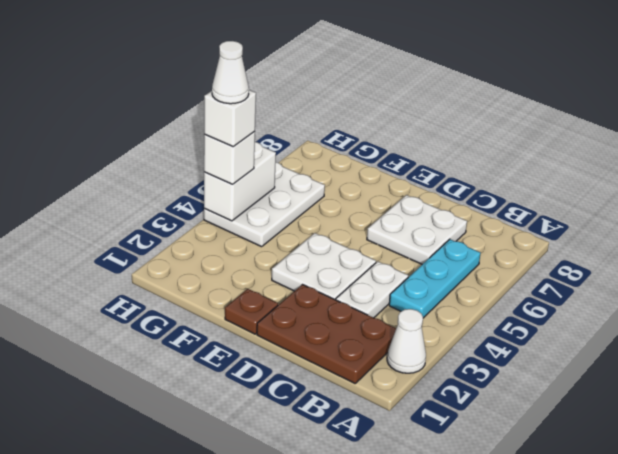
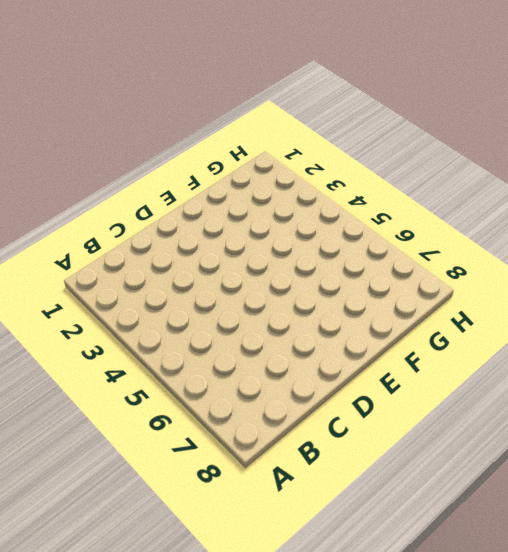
none -> white cone A2 level 1
none -> brown plate B1:D2 level 1
none -> cyan plate B4:B6 level 1

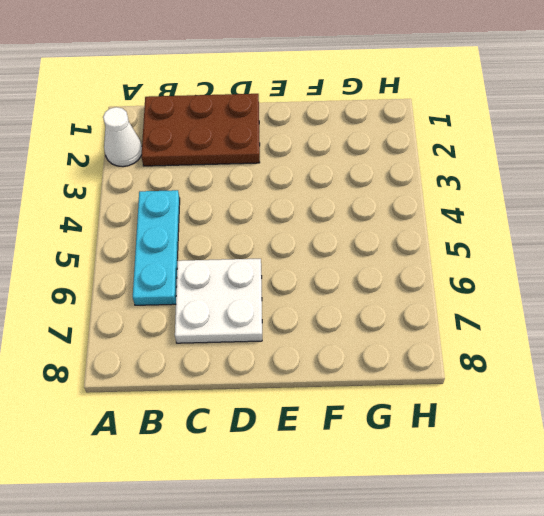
none -> white plate C3:C4 level 1
none -> white plate D3:E4 level 1
none -> brown plate E1 level 1

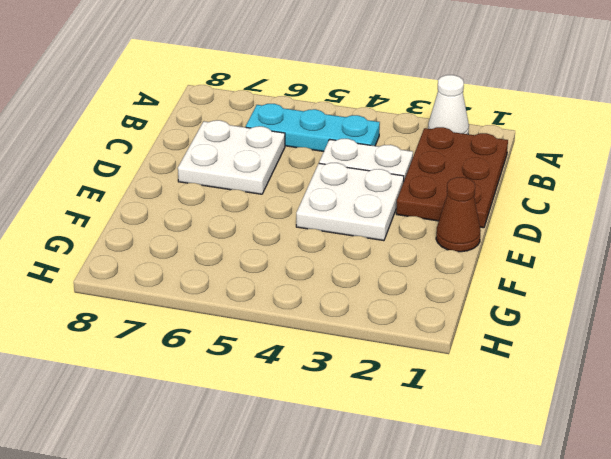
brown cone E1 level 1 -> brown plate E1 level 1
none -> white plate G4:H6 level 1
none -> white brick H4:H5 level 2
none -> white brick H4 level 3

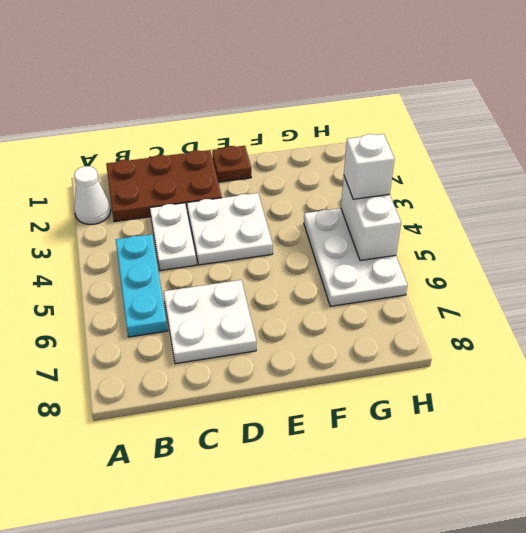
none -> white brick H4 level 4
none -> white cone H4 level 5

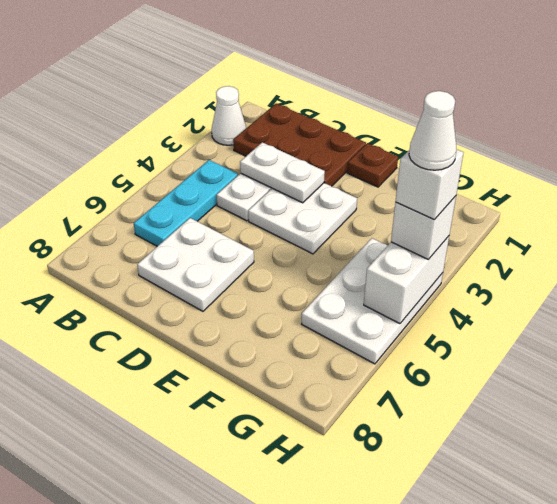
white plate C3:D3 level 2 -> none

